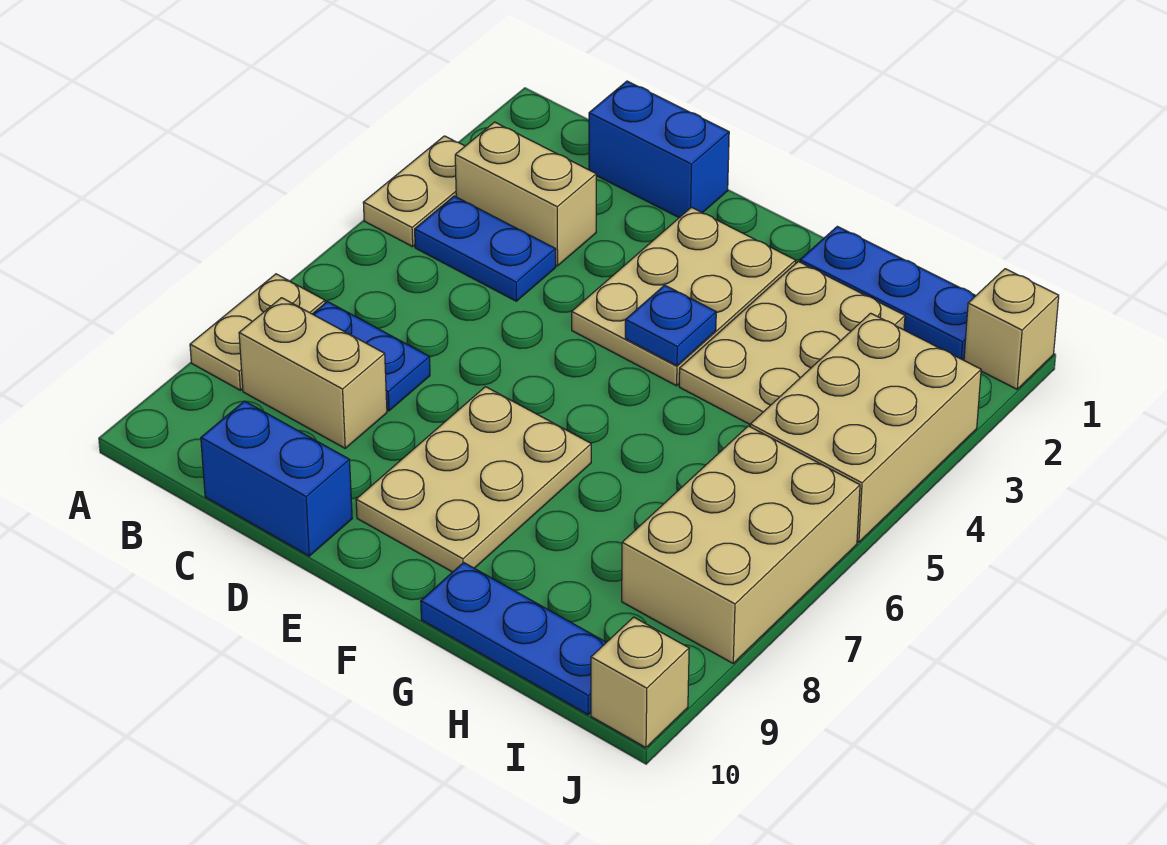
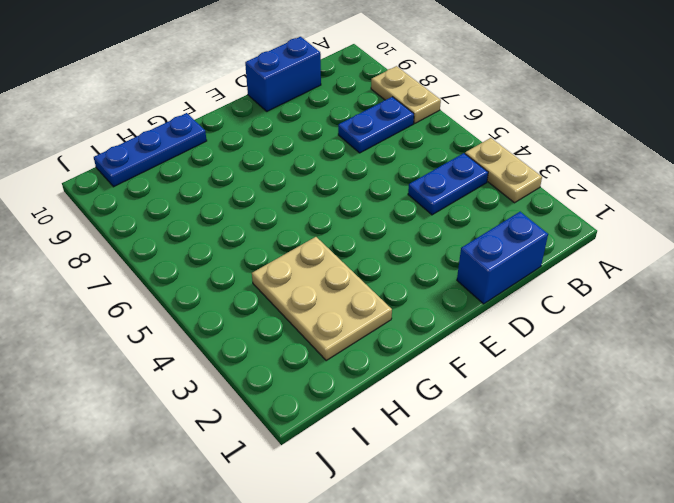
none -> tan brick B3:C3 level 1
none -> tan brick B8:C8 level 1
none -> tan plate E2:F4 level 1

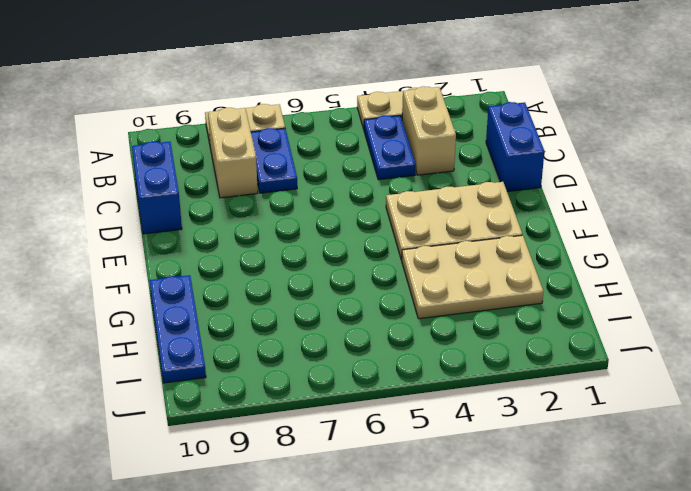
none -> tan plate E7:F9 level 1
none -> blue plate G1:I1 level 1
none -> tan brick I3:J5 level 1

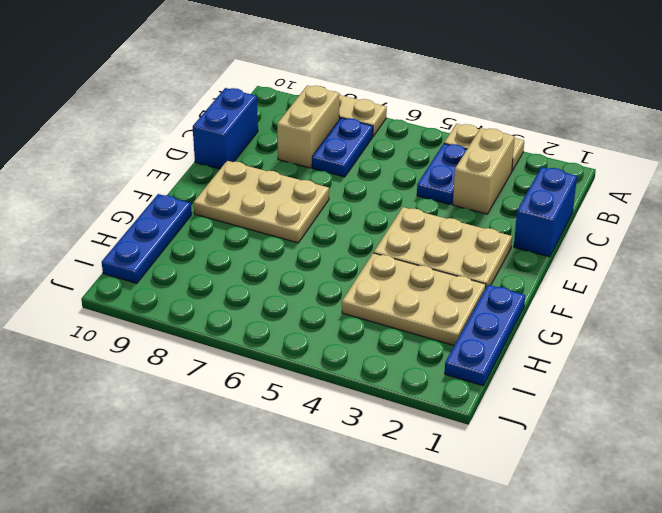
none -> tan brick I3:J5 level 1
none -> tan brick I6:J8 level 1
none -> tan brick J1 level 1

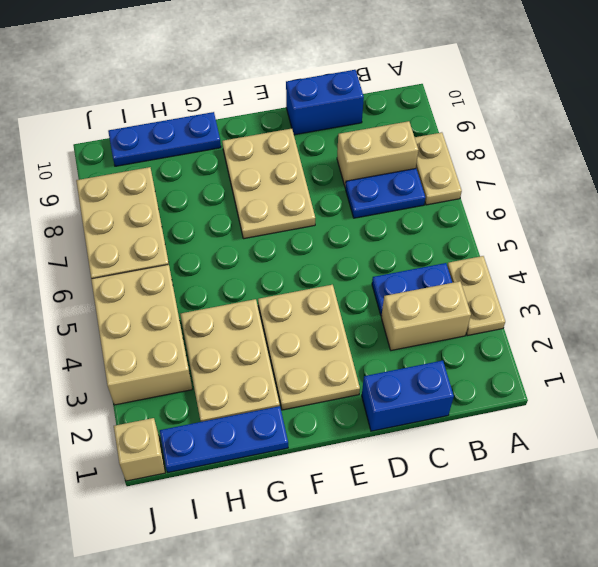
none -> tan brick J10 level 1
none -> blue plate F4 level 2

